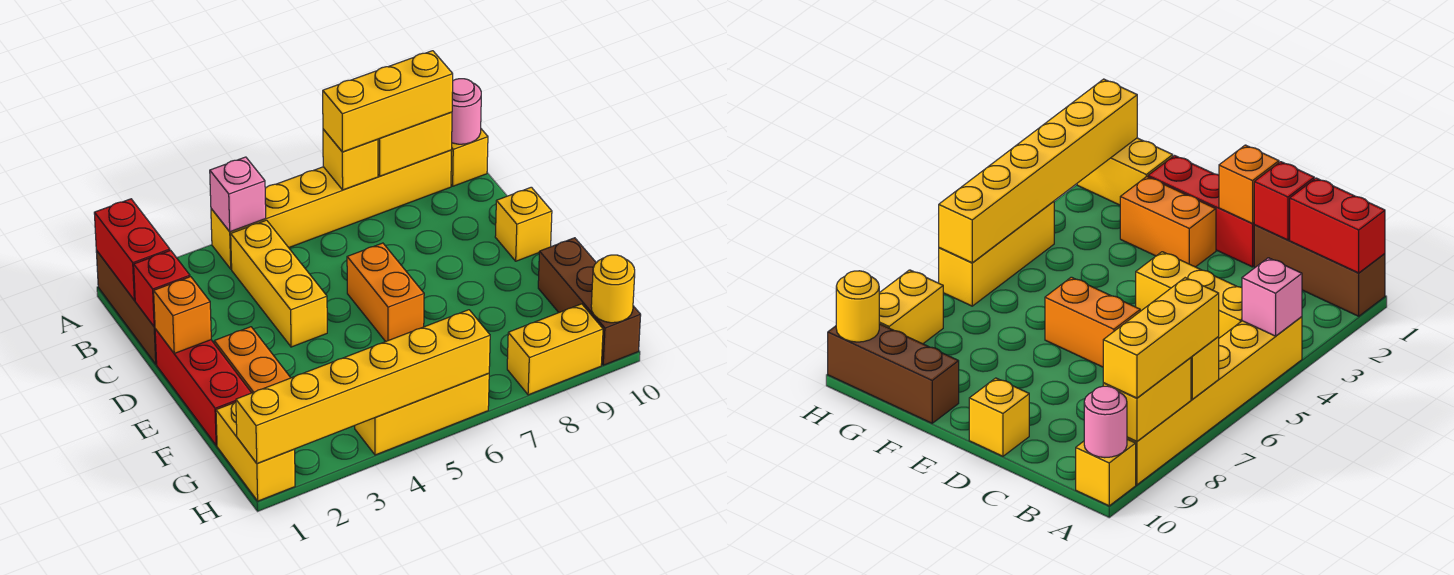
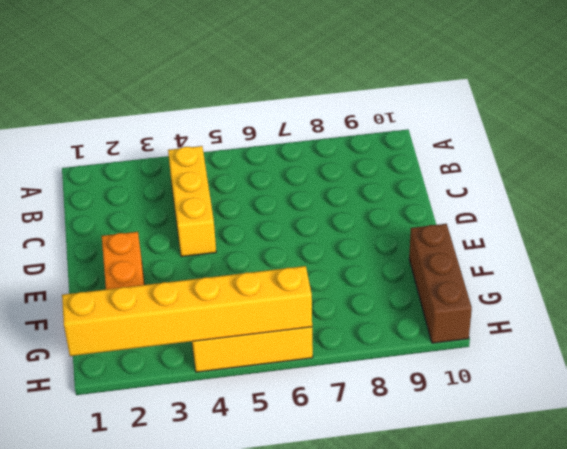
none -> brown brick A1:C1 level 1
none -> yellow brick A4:A9 level 1
none -> yellow brick A10 level 1

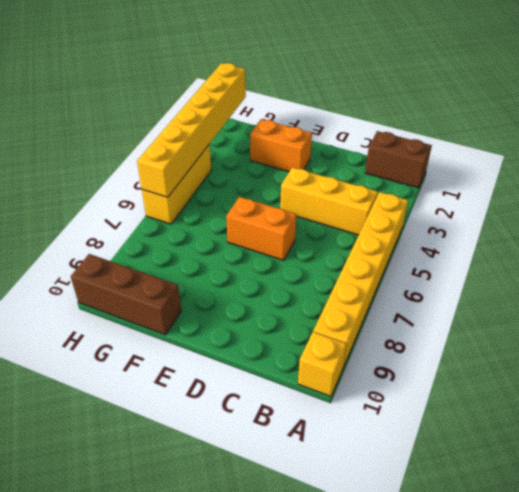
brown brick A1:B1 level 1 -> brown brick A1:C1 level 1
none -> red brick D1:F1 level 1
none -> yellow brick D10 level 1
none -> yellow brick G1:H1 level 1

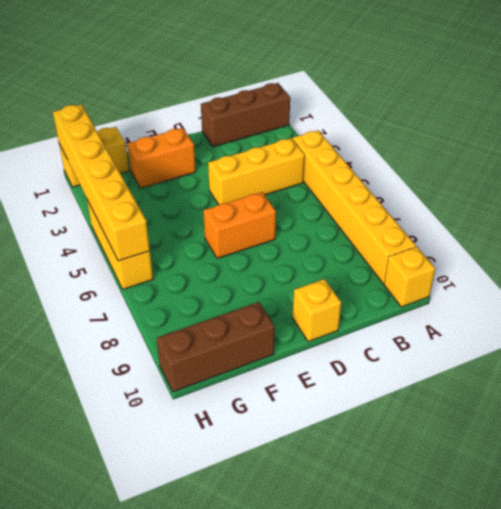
none -> red brick D1:F1 level 1
none -> yellow brick H8:H9 level 1
none -> red brick A1:B1 level 2

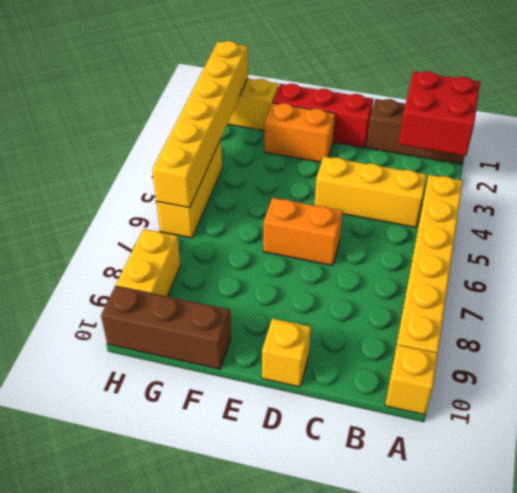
red brick A1:B2 level 2 -> red brick A1:B1 level 2
none -> pink brick A4 level 2
none -> yellow brick A7 level 2
none -> yellow brick A8:A9 level 2

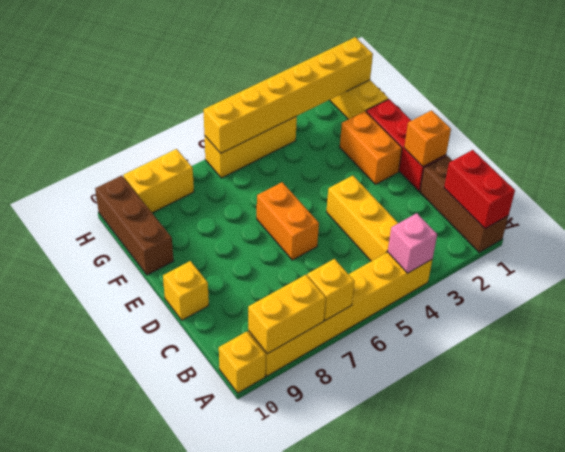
none -> pink round brick A10 level 2
none -> red brick C1 level 2
none -> yellow round brick H10 level 2

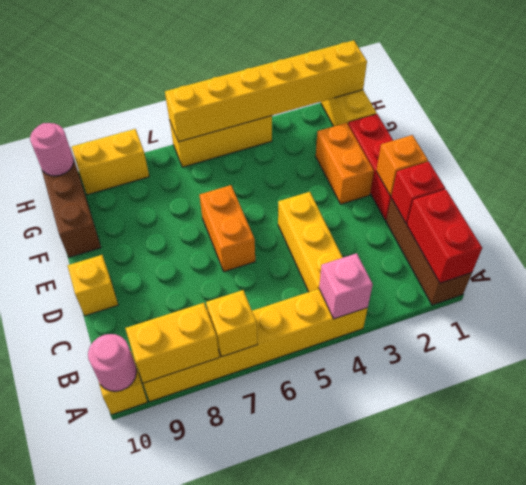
pink round brick H10 level 2 -> yellow round brick H10 level 2
none -> yellow brick A7:A9 level 3

